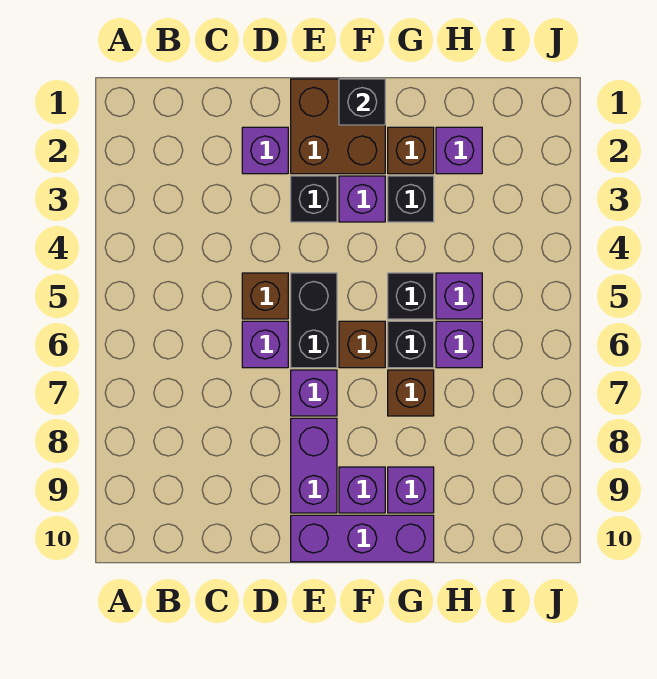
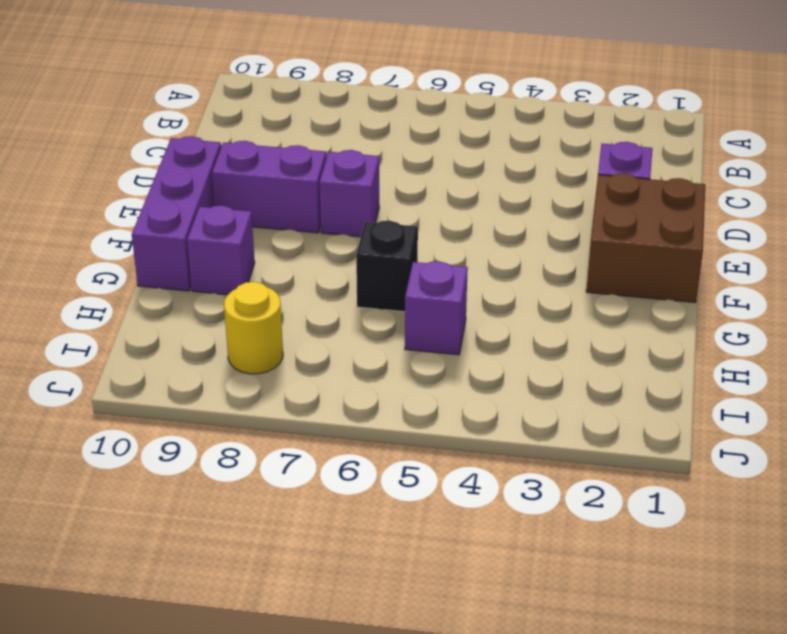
yellow round brick I8 level 1 -> none
none -> brown brick D5 level 1
none -> purple brick D6 level 1
none -> black brick E3 level 1

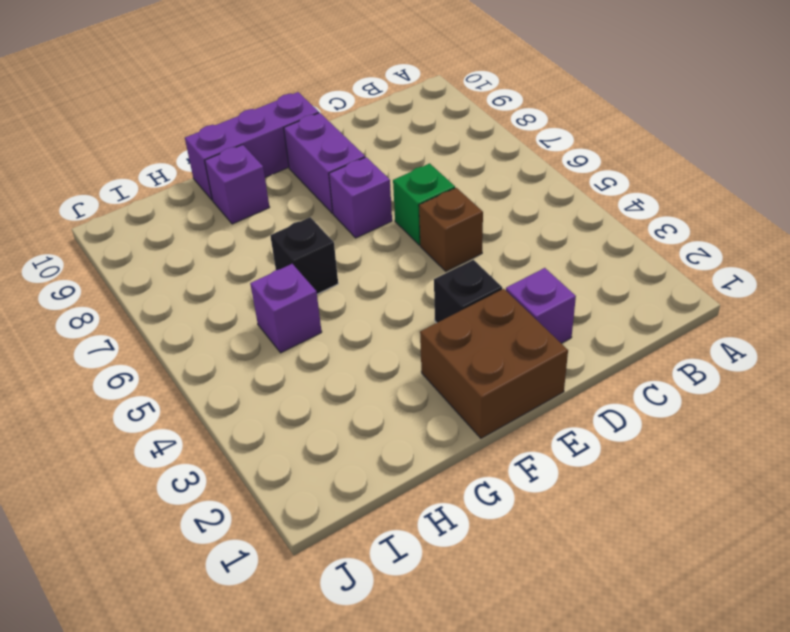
green brick D6 level 1 -> purple brick D6 level 1
none -> black brick E5:E6 level 1
none -> purple brick F3 level 1
none -> brown brick F6 level 1

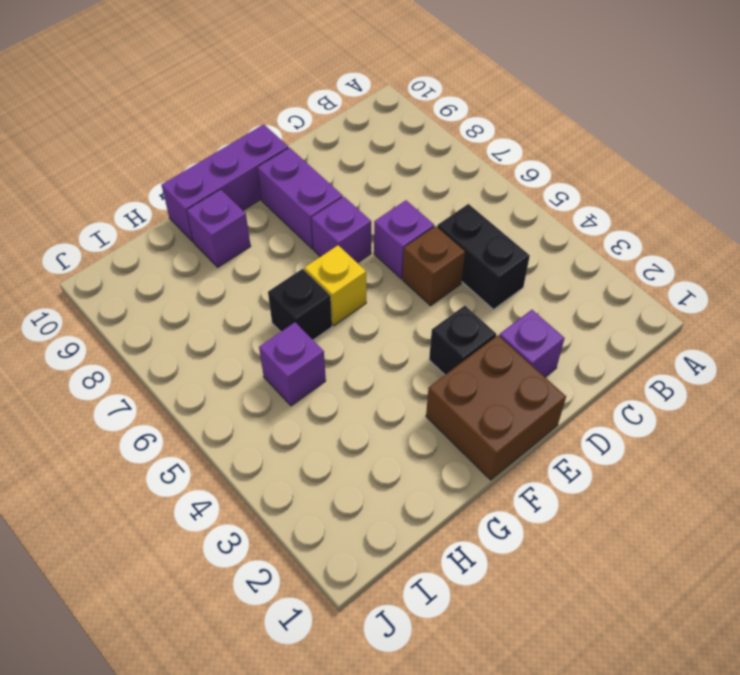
black brick C4:C5 level 1 -> black brick E5:E6 level 1
yellow brick F6 level 1 -> brown brick F6 level 1
none -> purple brick F3 level 1
none -> purple brick F9 level 1
none -> brown brick G2 level 1

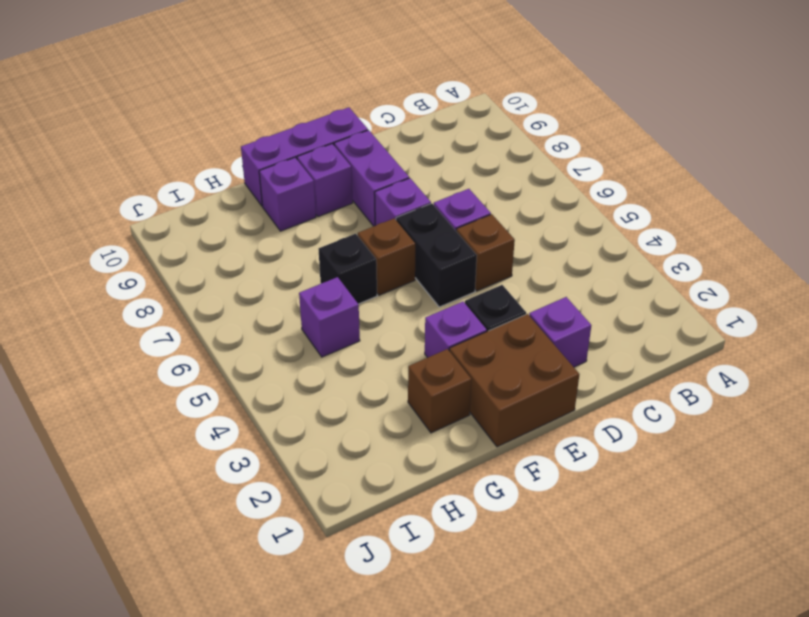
none -> black brick G3 level 1
none -> black brick G5 level 1
none -> brown brick G7 level 1

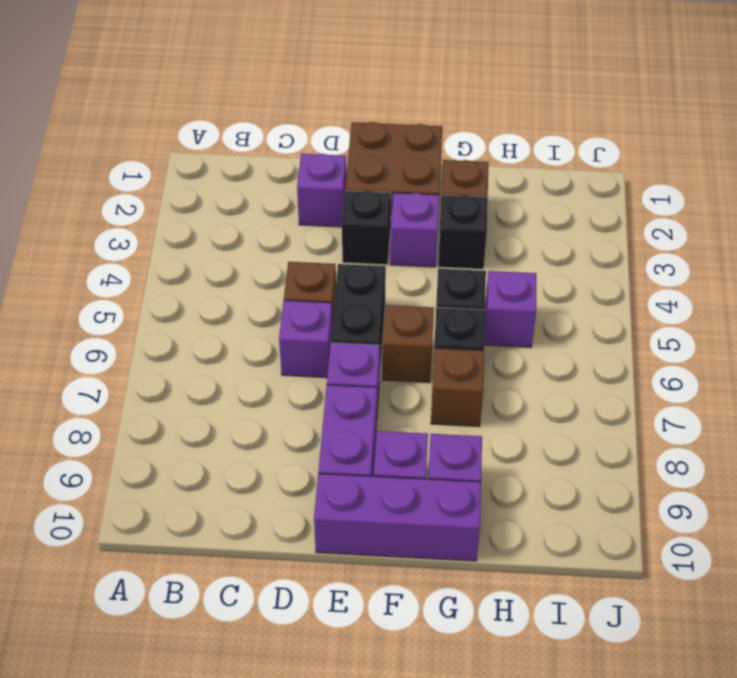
none -> purple brick H2 level 1
none -> purple brick H6 level 1
none -> black brick F1 level 2

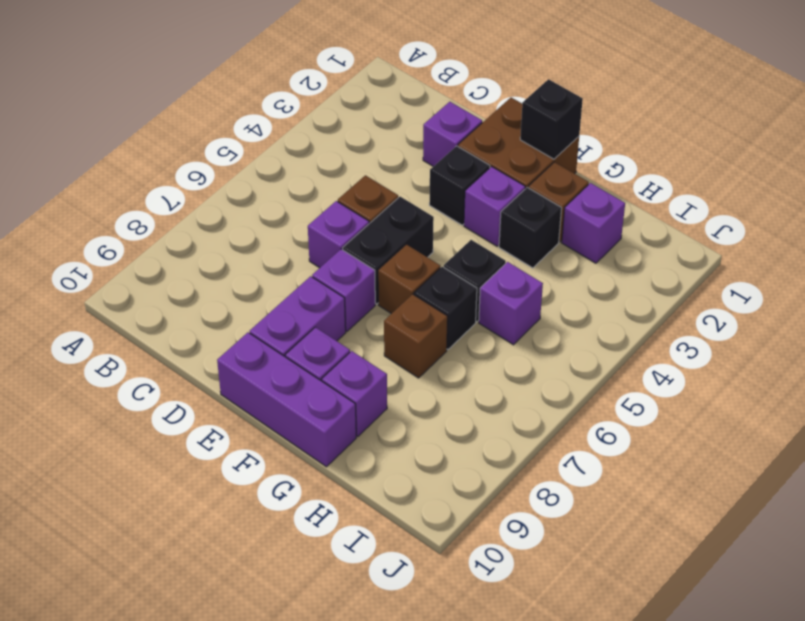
none -> purple brick H6 level 1

